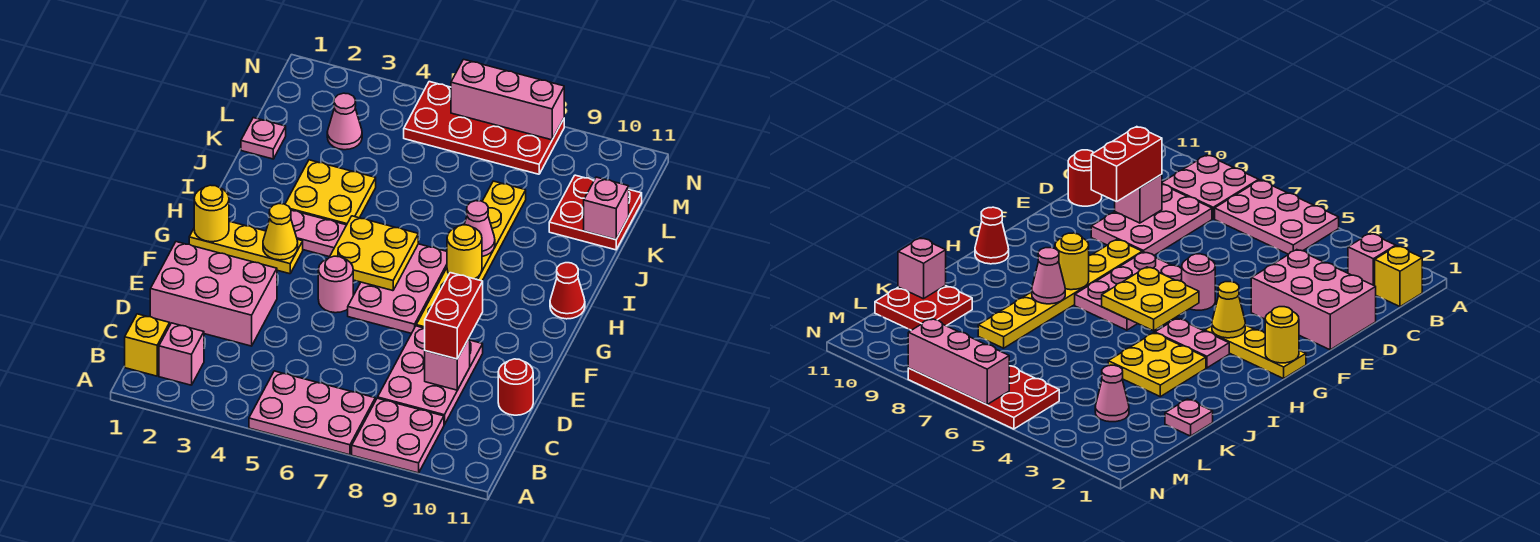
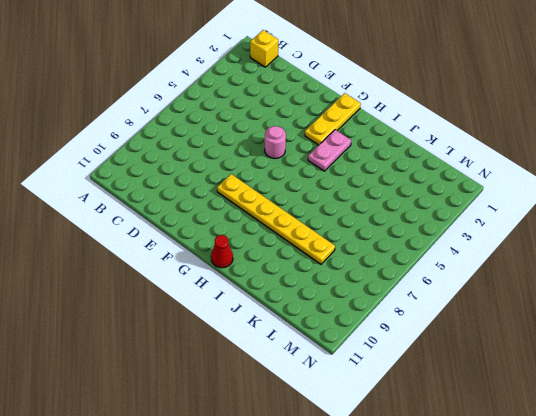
none -> pink plate A5:B7 level 1
none -> pink plate A8:B9 level 1
none -> pink brick B2 level 1

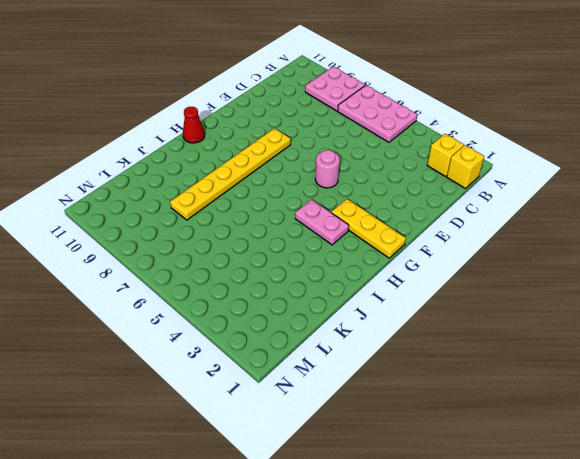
yellow brick B2 level 1 -> pink brick B2 level 1
none -> pink plate C8:E9 level 1
none -> pink brick D1:E3 level 1
none -> red round brick D11 level 1

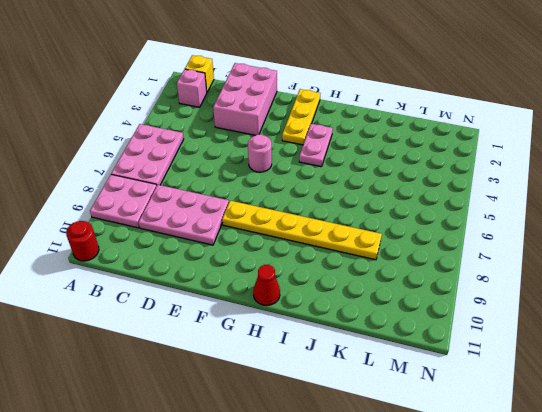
red round brick A11 level 1 -> red round brick D11 level 1
none -> pink plate F6:H7 level 1
none -> yellow plate I3:J4 level 1
none -> pink plate K1 level 1

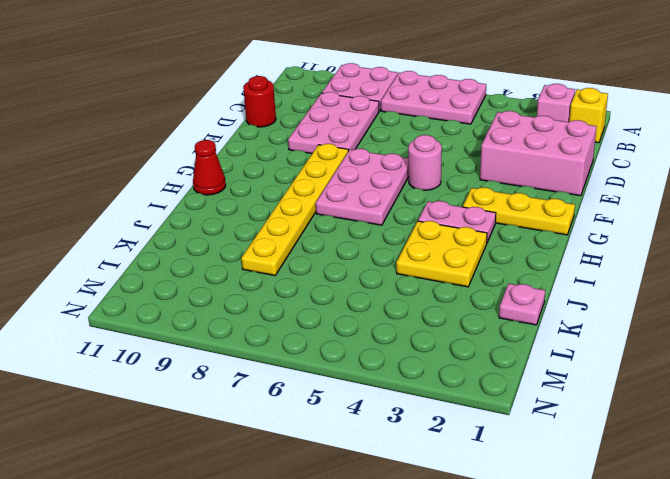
none -> red plate K10:L11 level 1
none -> pink cone L3 level 1
none -> red plate M5:N8 level 1

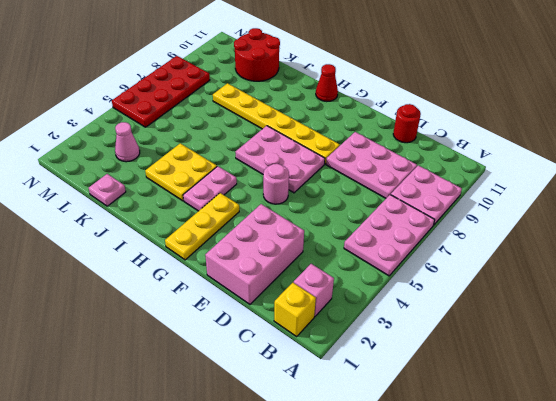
red round brick K10:L11 level 1 -> red plate K10:L11 level 1
none -> pink brick D9 level 2
none -> yellow round brick G1 level 2
none -> yellow cone G3 level 2

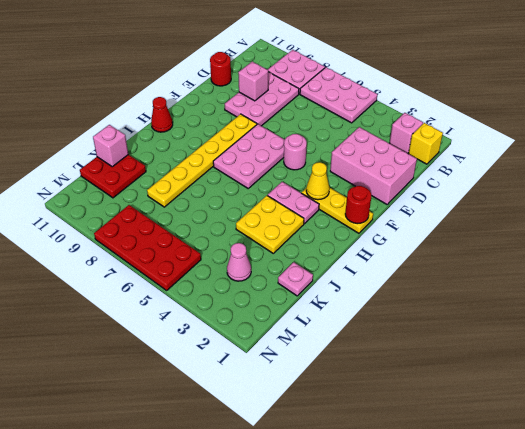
red round brick G1 level 2 -> yellow round brick G1 level 2
none -> yellow plate G5:H6 level 2
none -> yellow round brick H8 level 2
none -> pink cone I8 level 2

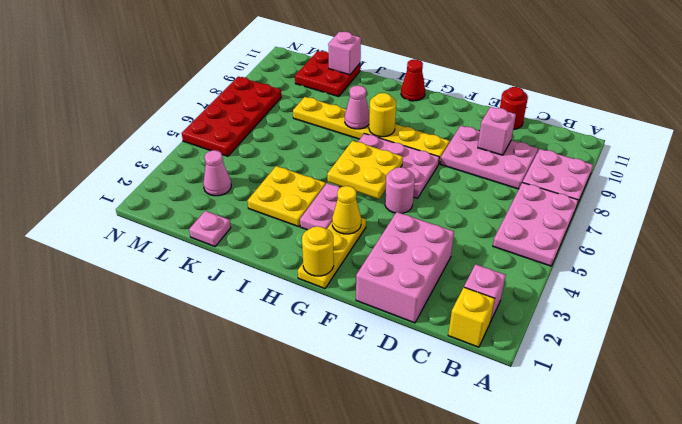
none -> pink brick N6:N8 level 2
none -> red brick D9:E9 level 3

